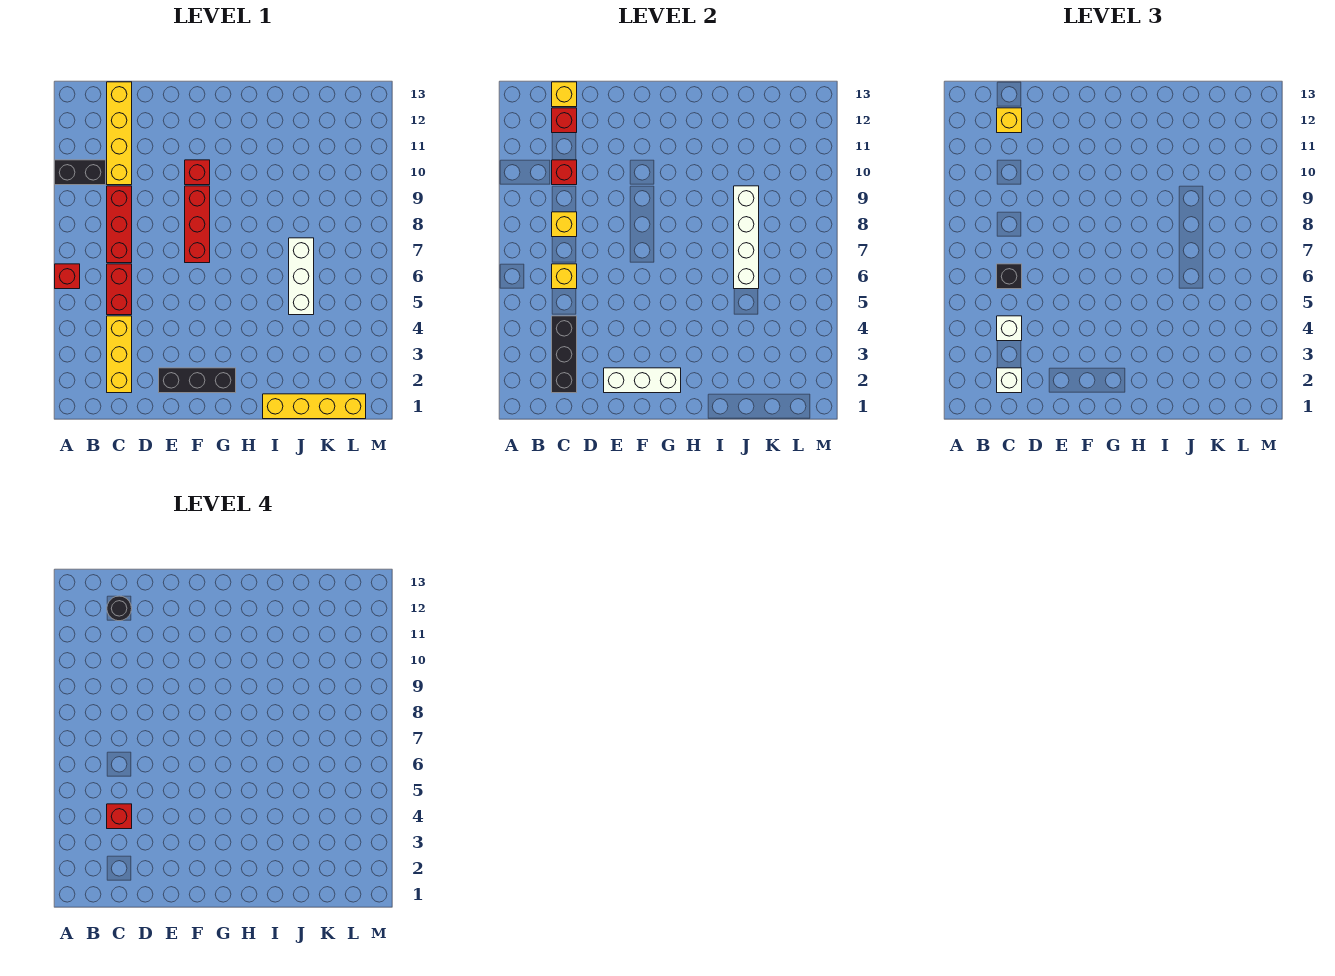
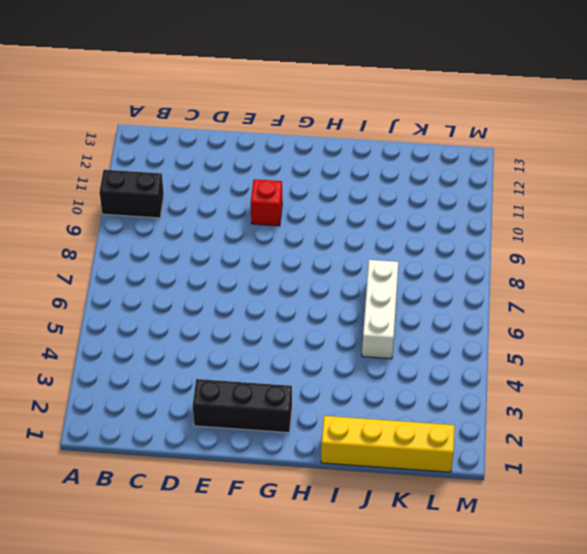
none -> red brick A6 level 1
none -> yellow brick C2:C4 level 1
none -> red brick C5:C6 level 1

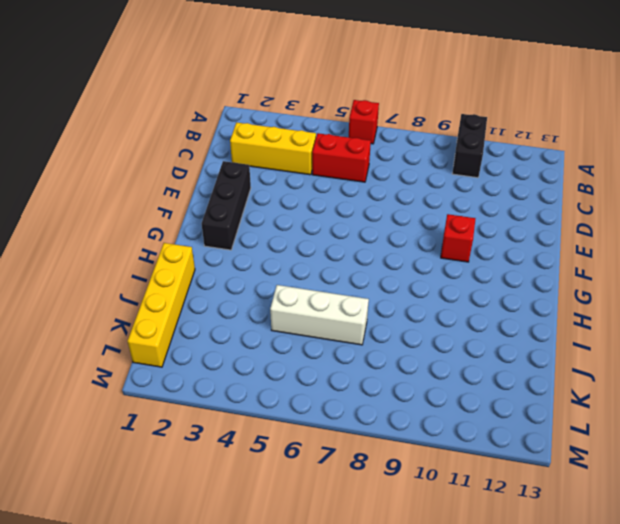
none -> red brick C7:C9 level 1
none -> yellow brick C10:C13 level 1
none -> red brick F7:F9 level 1

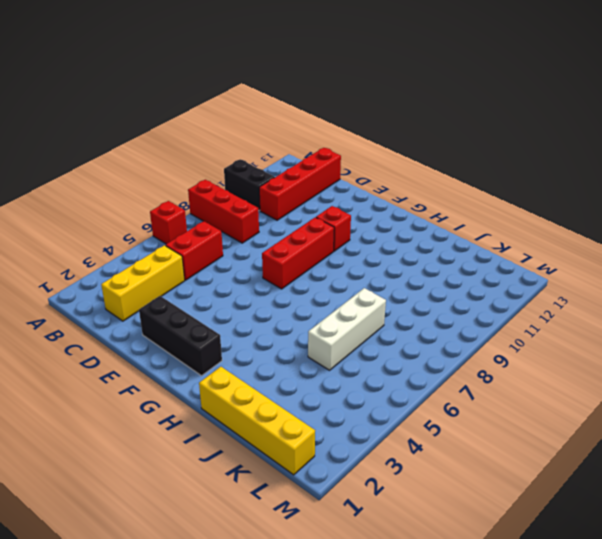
red brick A8:C8 level 1 -> red brick C7:C9 level 1
red brick C10:C13 level 1 -> yellow brick C10:C13 level 1
none -> black brick C2:C4 level 2
none -> yellow brick C6 level 2
none -> yellow brick C8 level 2

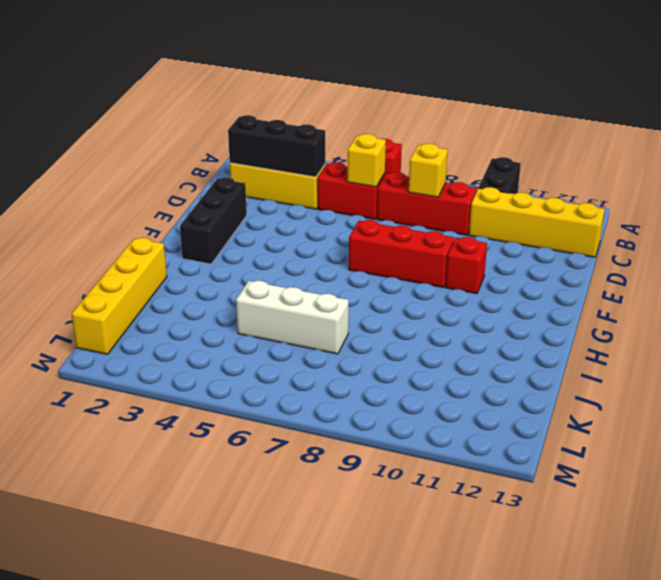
none -> red brick C10 level 2
none -> red brick C12 level 2
none -> yellow brick C13 level 2

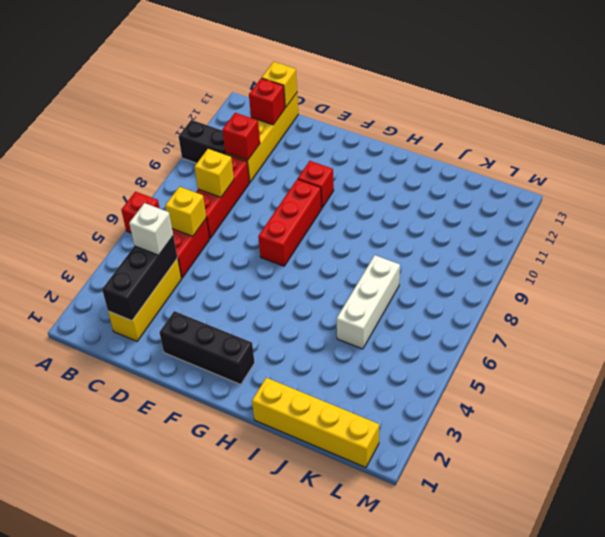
none -> white brick E2:G2 level 2
none -> white brick J6:J9 level 2
none -> white brick C2 level 3

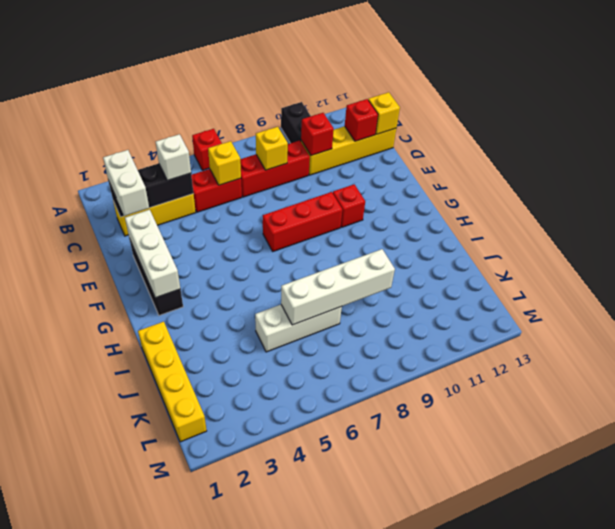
white brick C2:D2 level 3 -> white brick C2 level 3
none -> black brick C6 level 3
none -> yellow brick C12 level 3
none -> red brick C4 level 4

